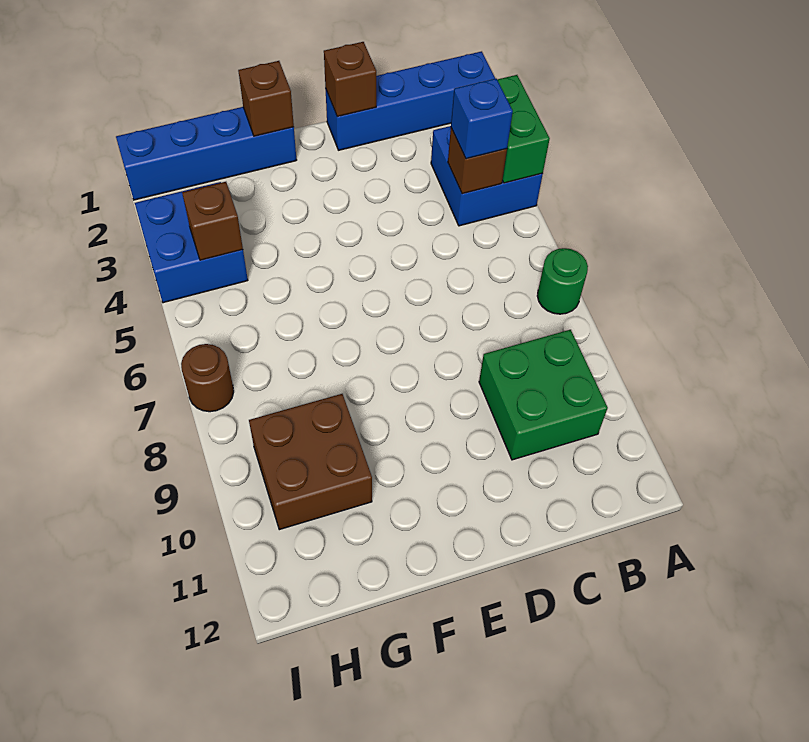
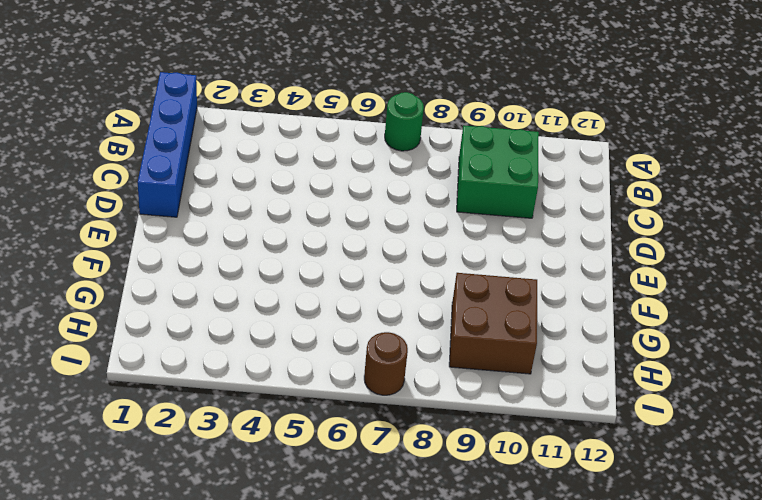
none -> blue brick A3:B4 level 1
none -> blue brick F1:I1 level 1
none -> blue brick H3:I4 level 1

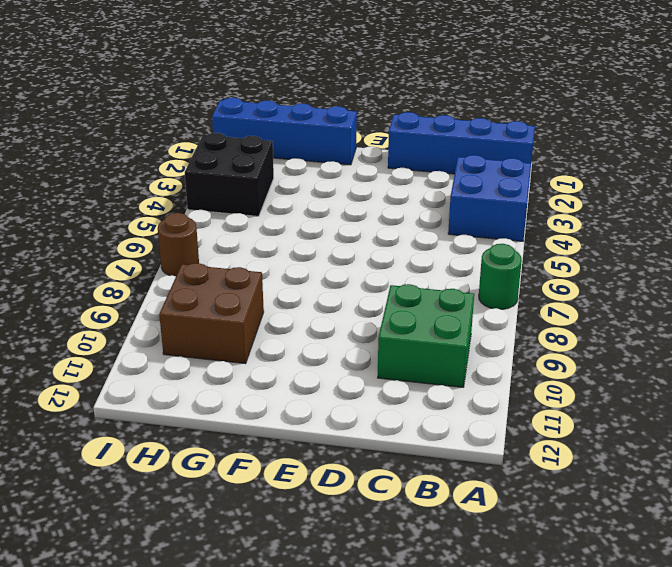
black brick H3:I4 level 1 -> blue brick H3:I4 level 1
none -> green brick A3:A4 level 2
none -> brown brick B4 level 2
none -> brown brick D1 level 2

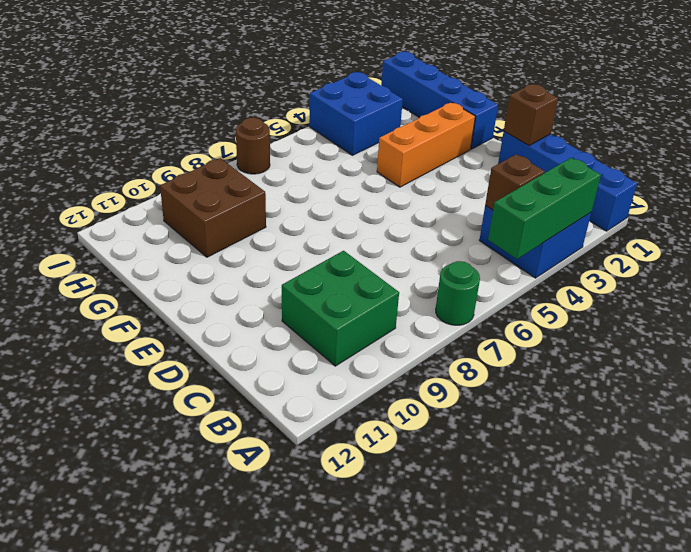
green brick A3:A5 level 2 -> green brick A3:A4 level 2
orange brick F2:F4 level 1 -> none
none -> brown brick F1 level 2
none -> brown brick H4 level 2
none -> blue brick B4 level 3

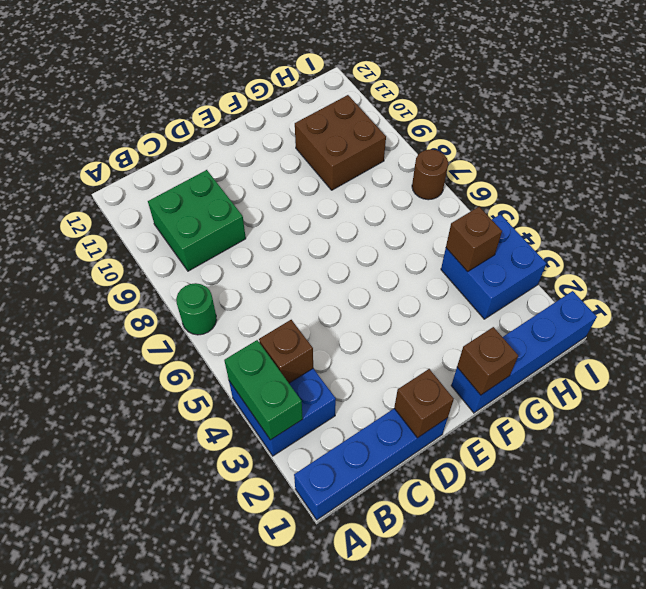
none -> blue brick B4 level 3

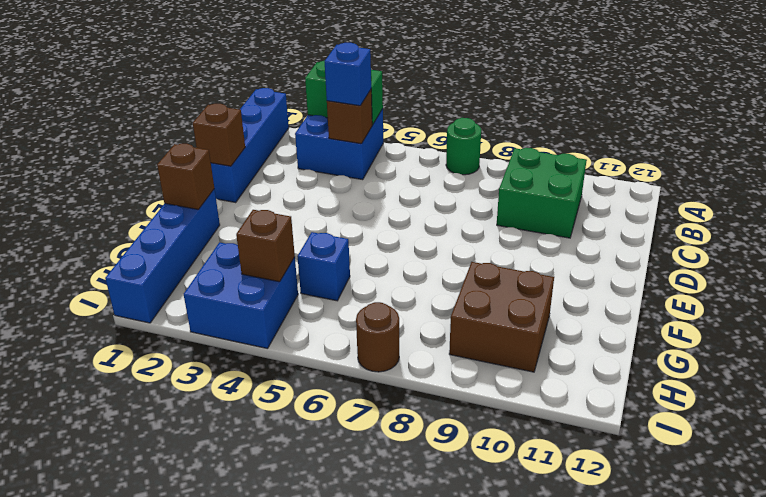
blue brick G5 level 1 -> none

